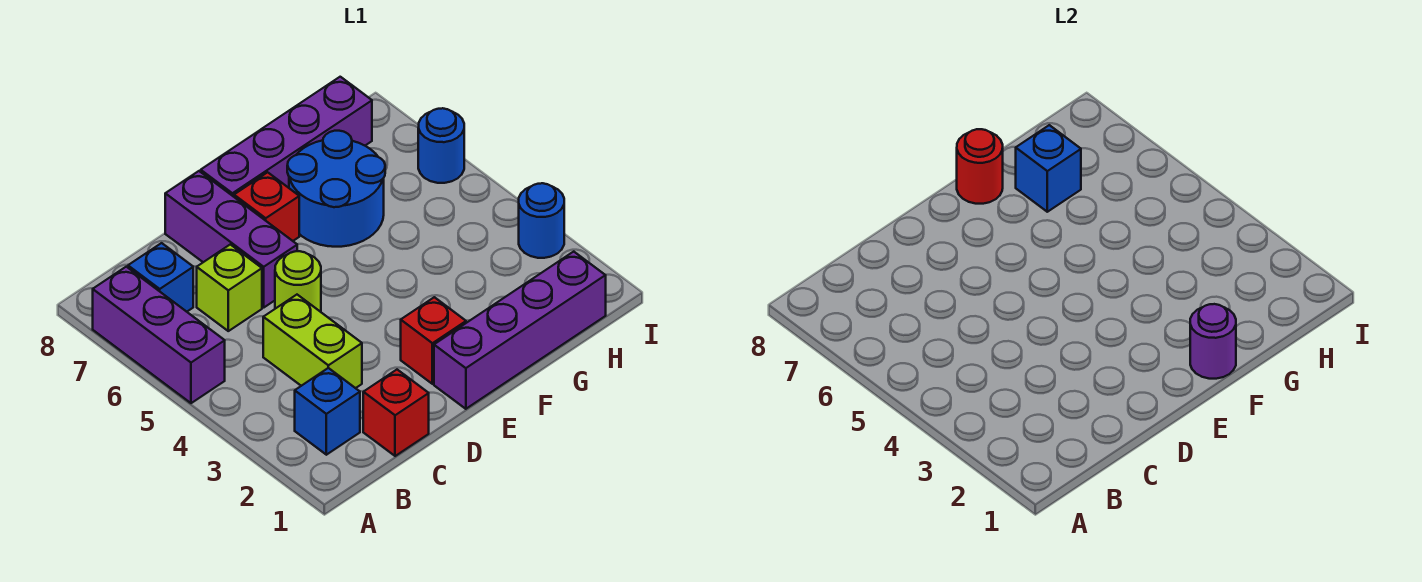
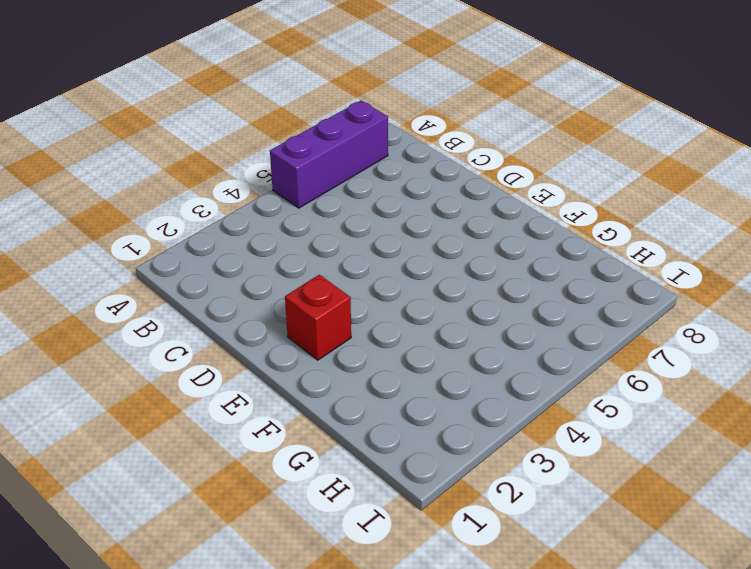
none -> blue brick B2 level 1
none -> blue brick B7 level 1
none -> red brick C1 level 1

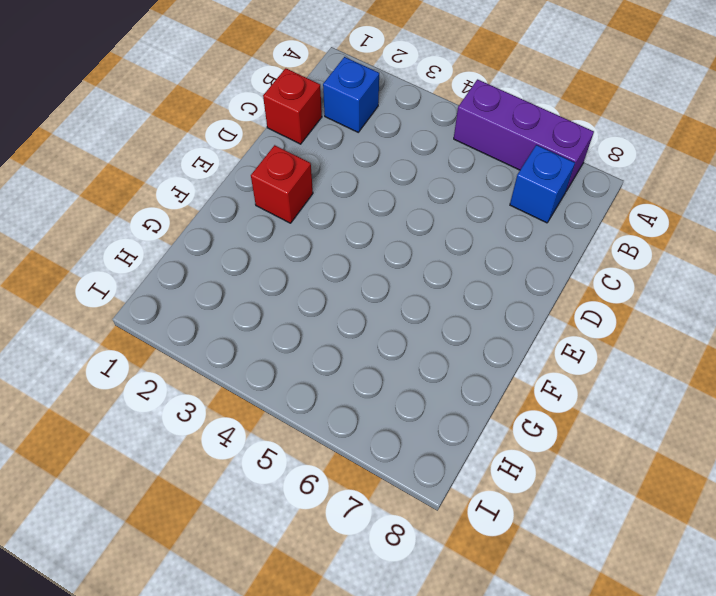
none -> lime brick C3:C4 level 1
none -> lime brick C6 level 1
none -> lime round brick D5 level 1

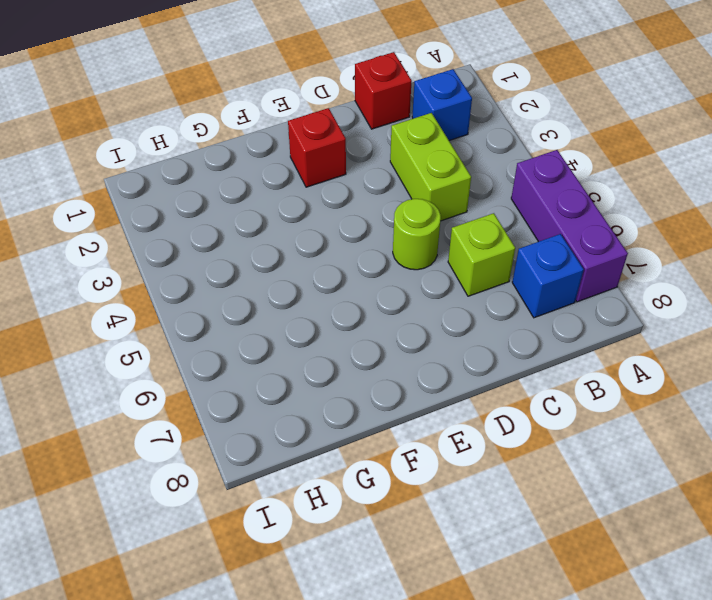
none -> purple brick D6:D8 level 1
none -> purple brick E1:H1 level 1
none -> red brick E7 level 1

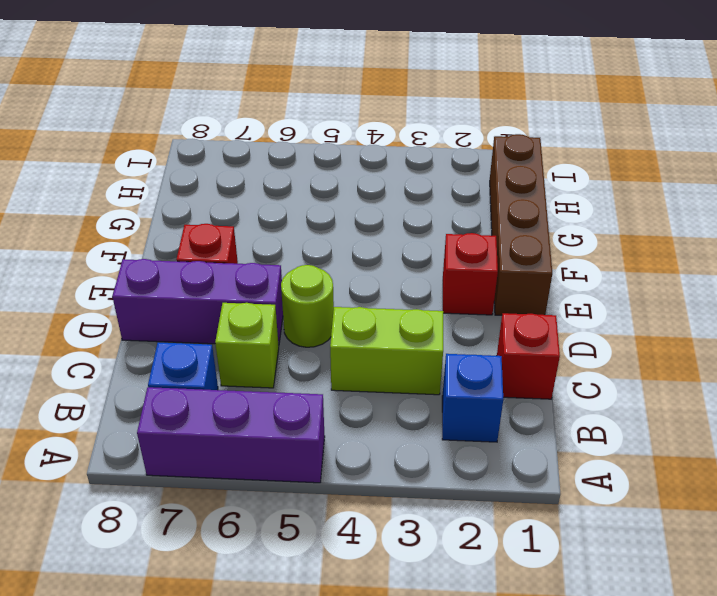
brown brick E1:H1 level 1 -> purple brick E1:H1 level 1
none -> purple brick E8:H8 level 1
none -> blue round brick F6:G7 level 1
none -> blue round brick I3 level 1

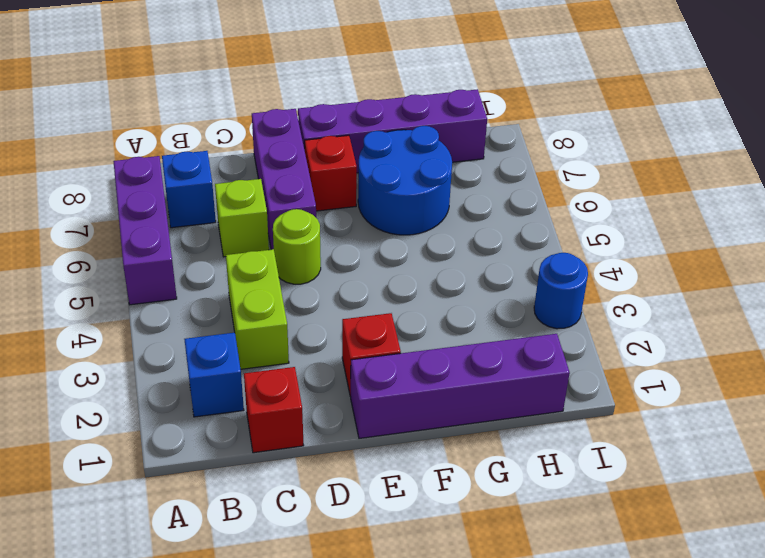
none -> blue round brick I6 level 1
none -> purple round brick F1 level 2
none -> red round brick F8 level 2

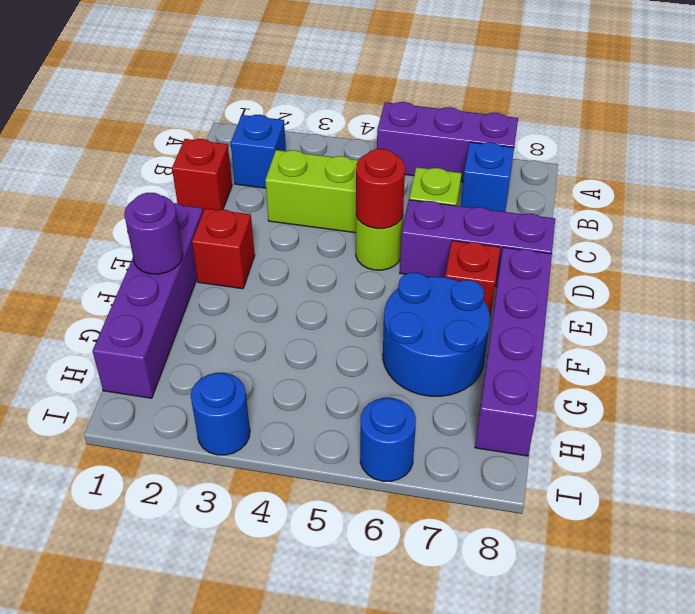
red round brick D5 level 2 -> red round brick F8 level 2
none -> blue brick G7 level 2

